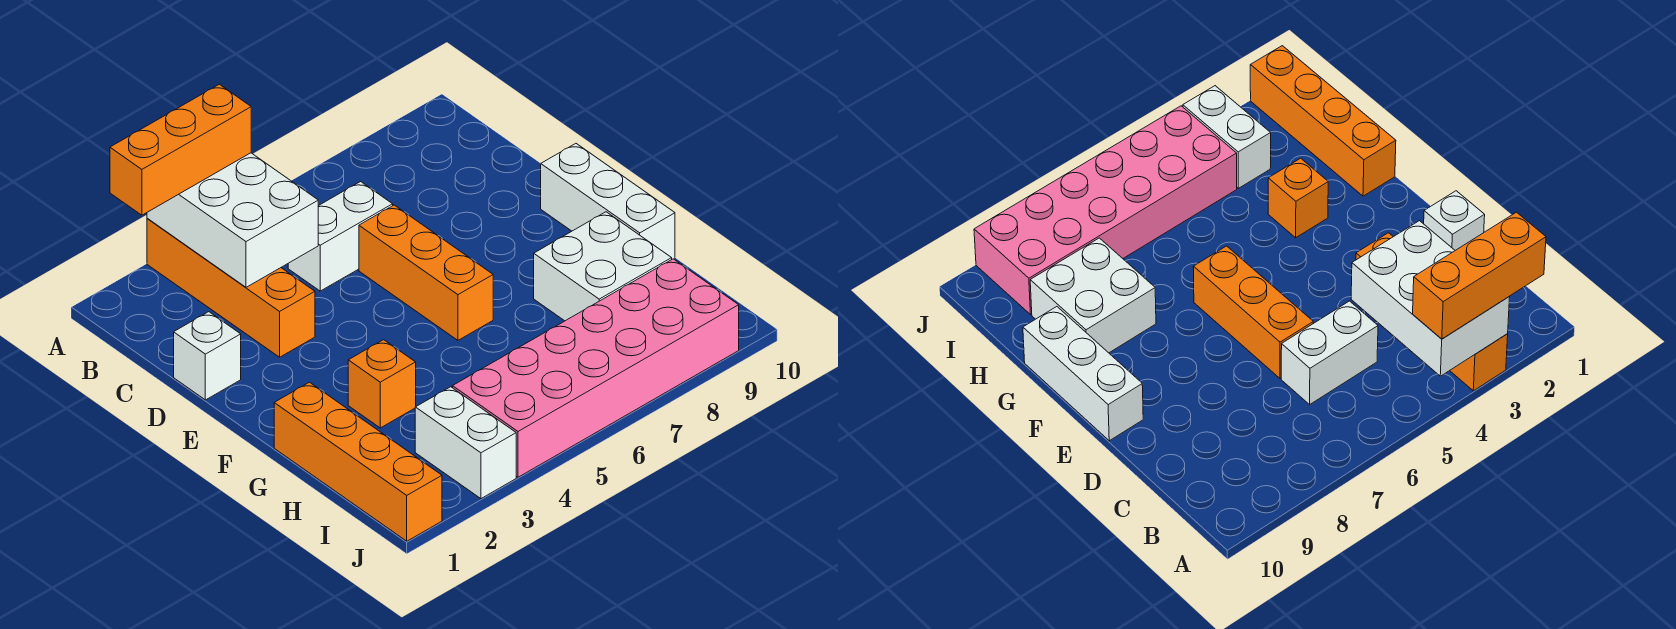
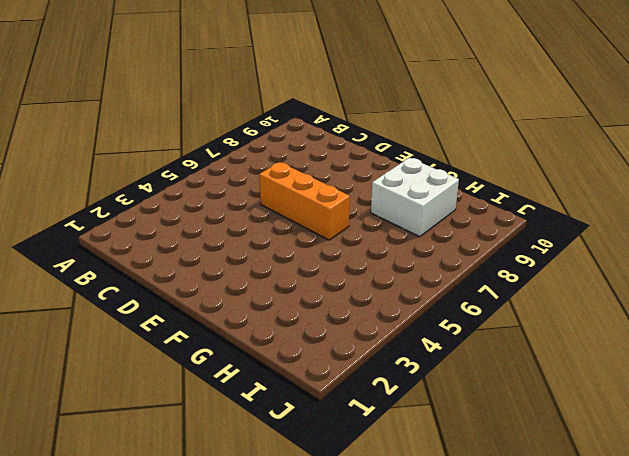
none -> orange brick A3:D3 level 1
none -> white brick C5:C6 level 1
none -> white brick D1 level 1

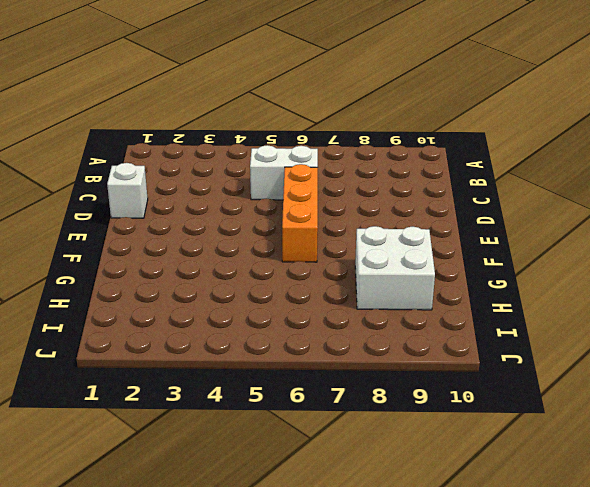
none -> orange brick A3:D3 level 1
none -> white brick E10:G10 level 1
none -> orange brick G1:J1 level 1

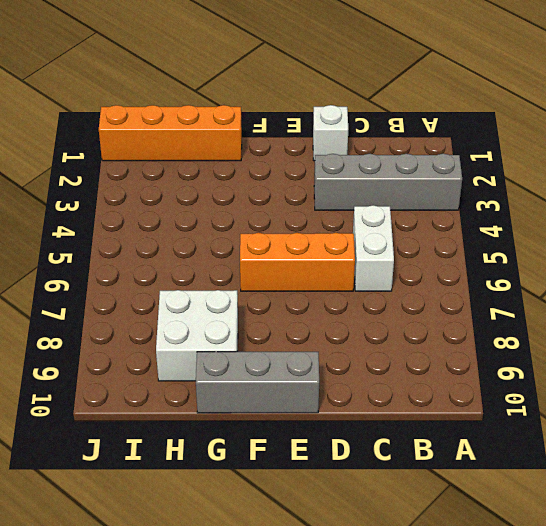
grey brick A3:D3 level 1 -> orange brick A3:D3 level 1
grey brick E10:G10 level 1 -> white brick E10:G10 level 1
none -> orange brick G3 level 1
none -> white brick I3:J3 level 1
none -> pink brick I4:J9 level 1

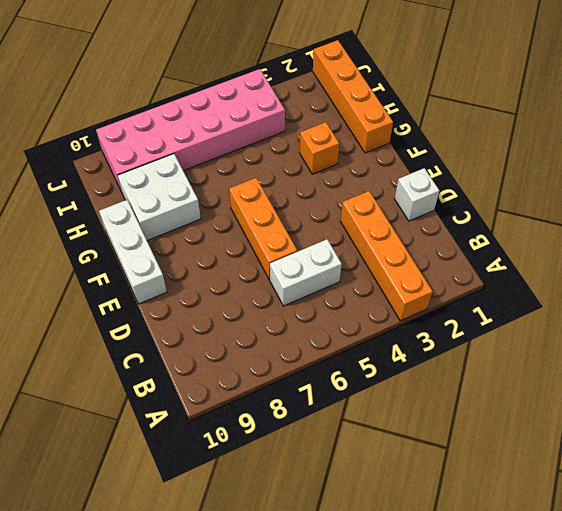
none -> white brick I3:J3 level 1
none -> white brick A3:C4 level 2
none -> orange brick A2:A4 level 3

